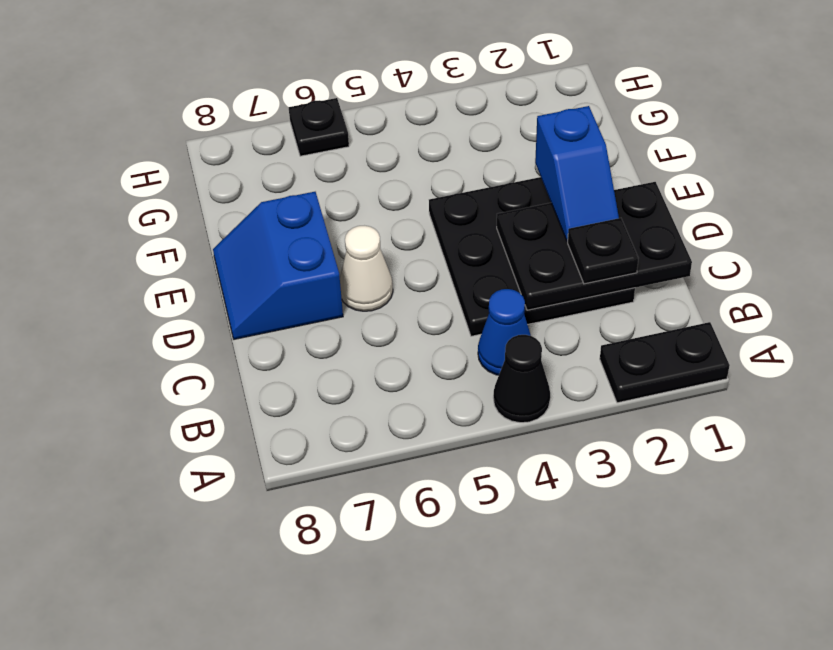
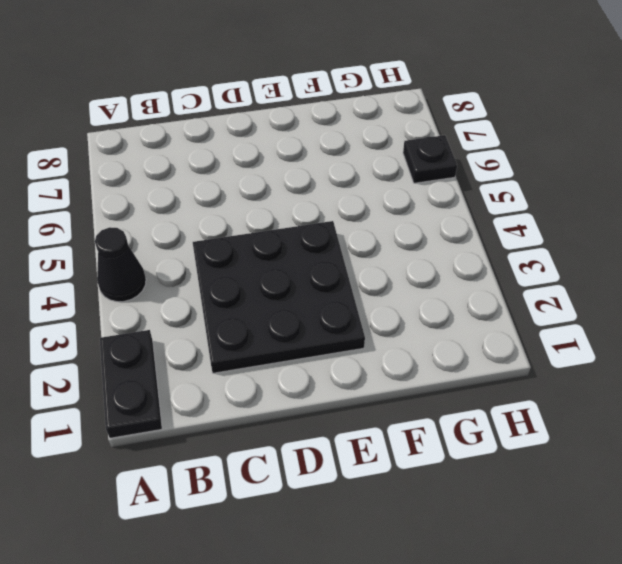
none -> blue cone B4 level 1
none -> white cone D6 level 1

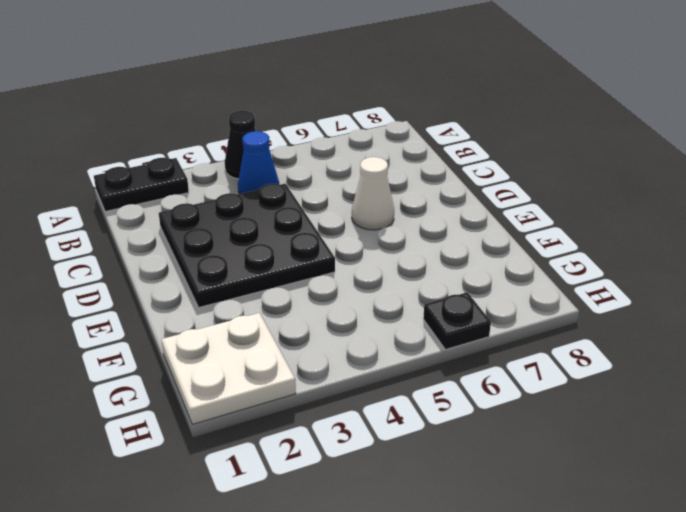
white plate G1:H2 level 1 -> none
none -> blue slope D7:E8 level 1 top 7
none -> black plate C1:D3 level 2

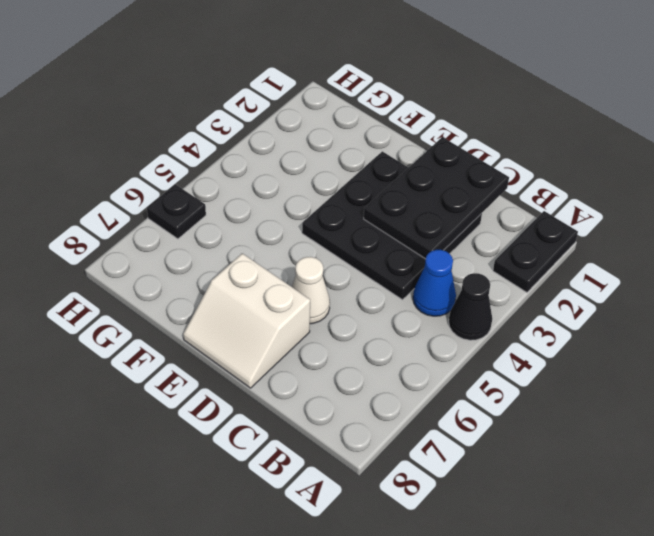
white slope D7:E8 level 1 top 7 -> blue slope D7:E8 level 1 top 7
none -> black plate C2 level 3
none -> blue slope D2:E2 level 3 top E

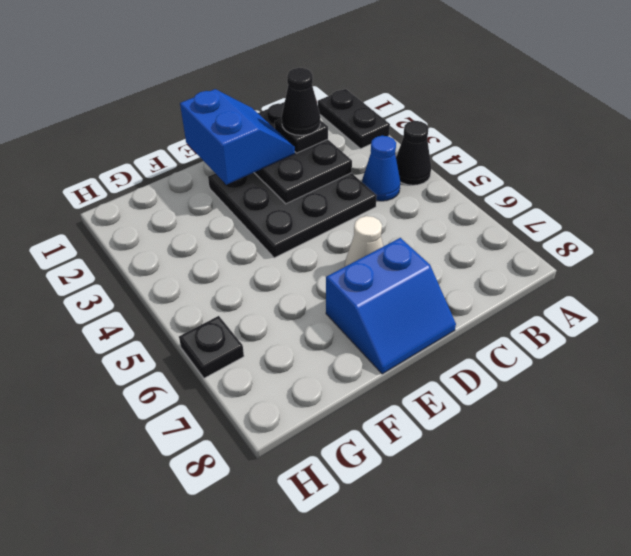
black cone C2 level 4 -> none
blue slope D1:E2 level 3 top E -> blue slope D2:E2 level 3 top E

